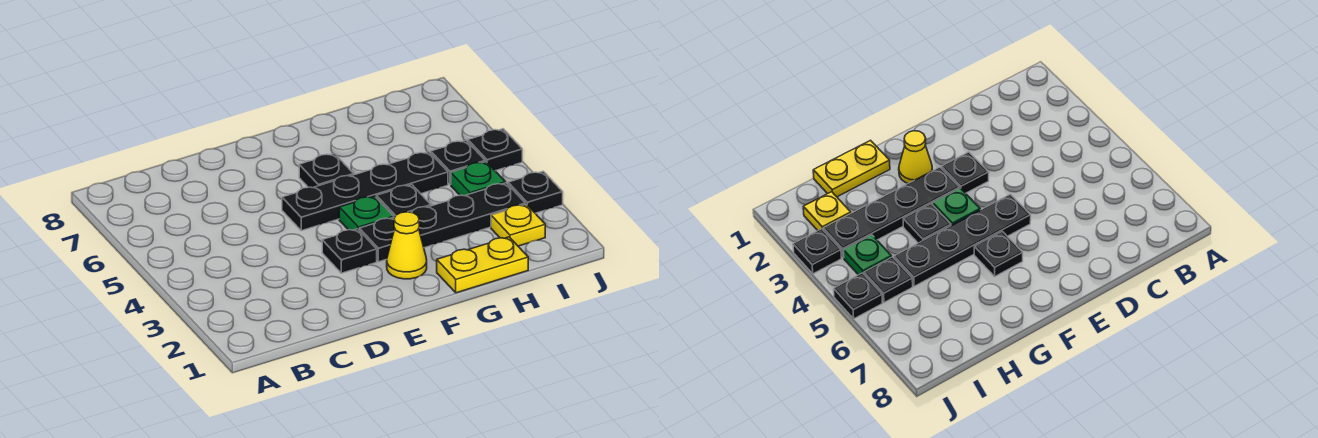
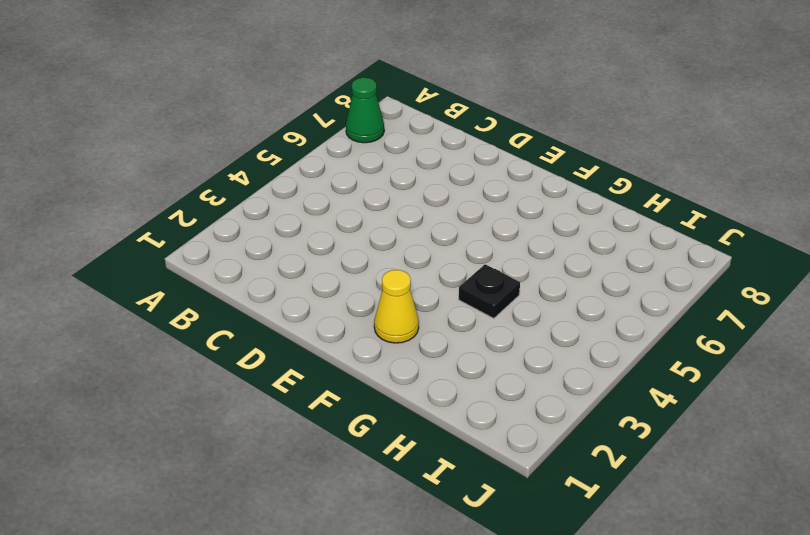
green cone A7 level 1 -> none
none -> black plate E3 level 1
none -> black plate E5:H5 level 1
none -> black plate F3:I3 level 1

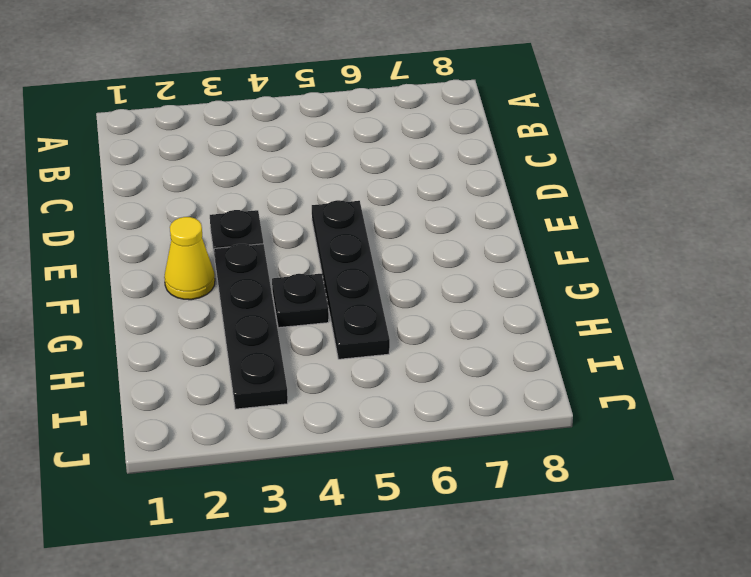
none -> green plate F4 level 1
none -> black plate F6 level 1
none -> yellow plate G1:H1 level 1

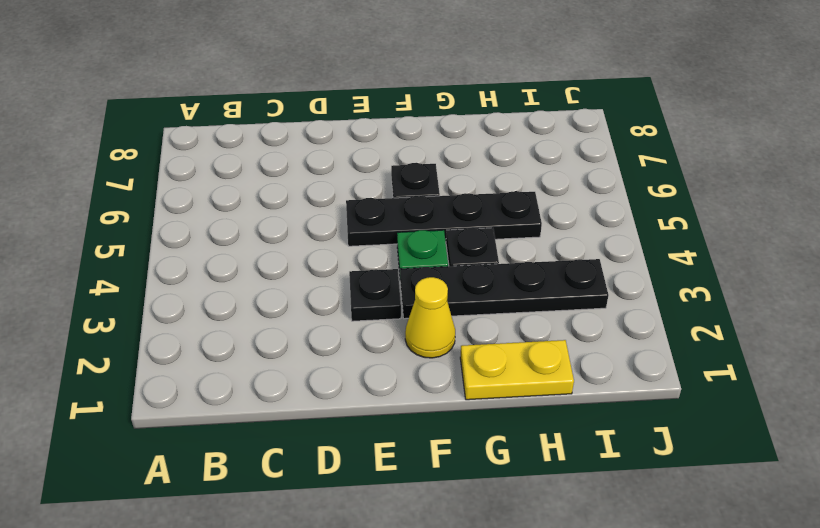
none -> yellow plate I2 level 1
none -> green plate I4 level 1
none -> black plate I5 level 1

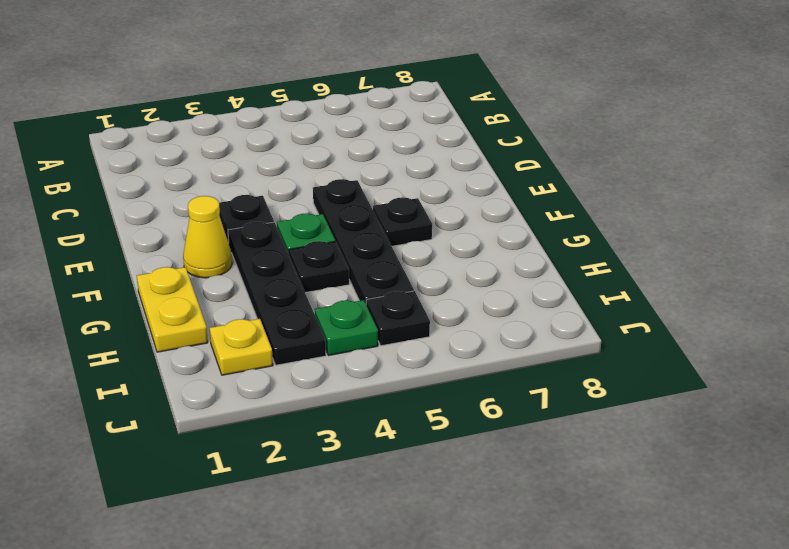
none -> black plate J3 level 1
none -> black plate J5 level 1

